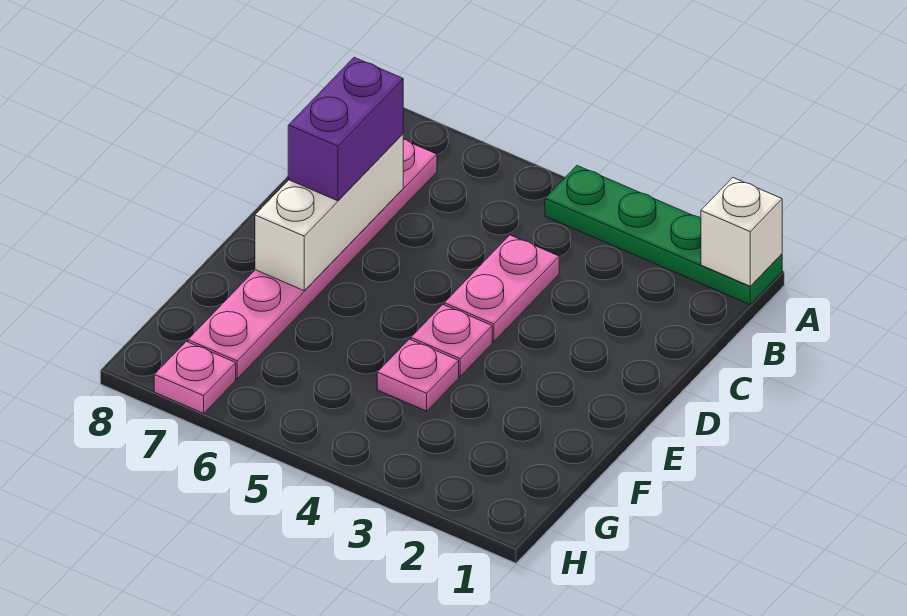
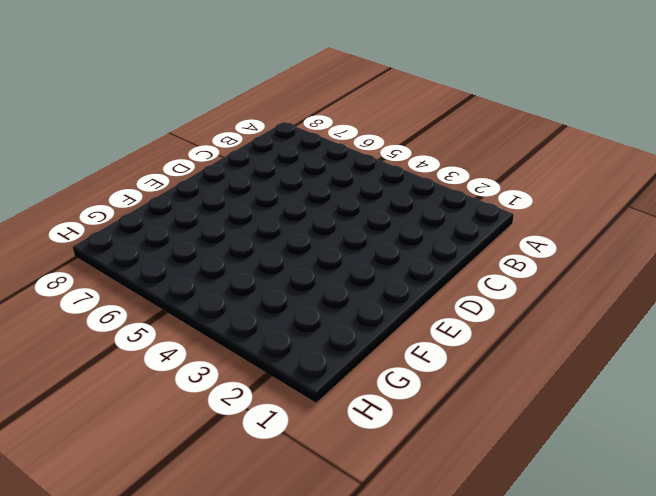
none -> green plate A1:A4 level 1
none -> pink plate B7:G7 level 1

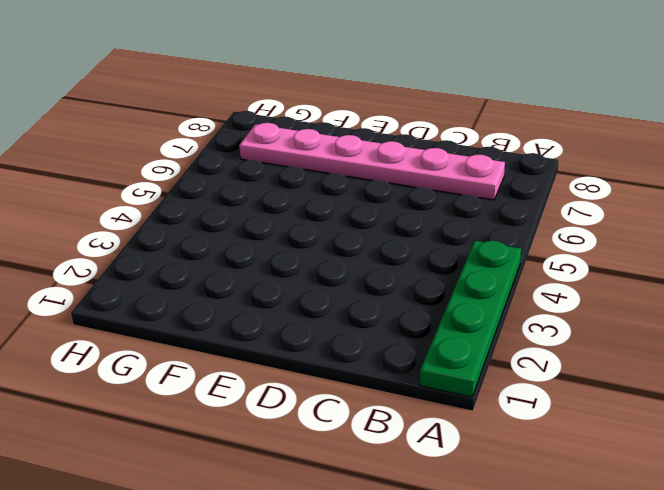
none -> pink plate C4:D4 level 1
none -> pink plate E4 level 1

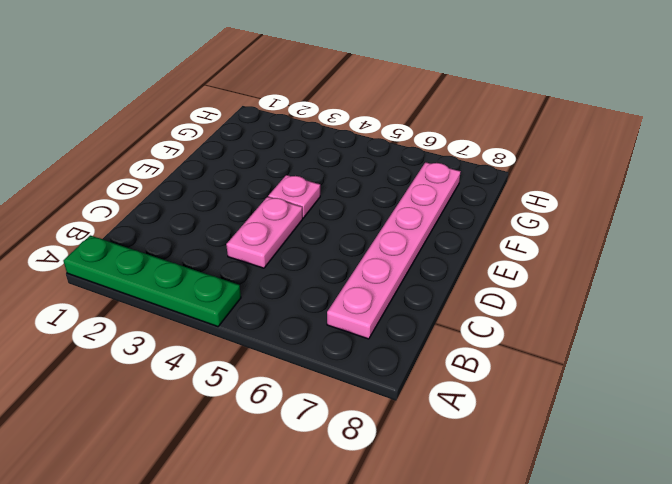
none -> pink plate F4 level 1
none -> pink plate H7 level 1

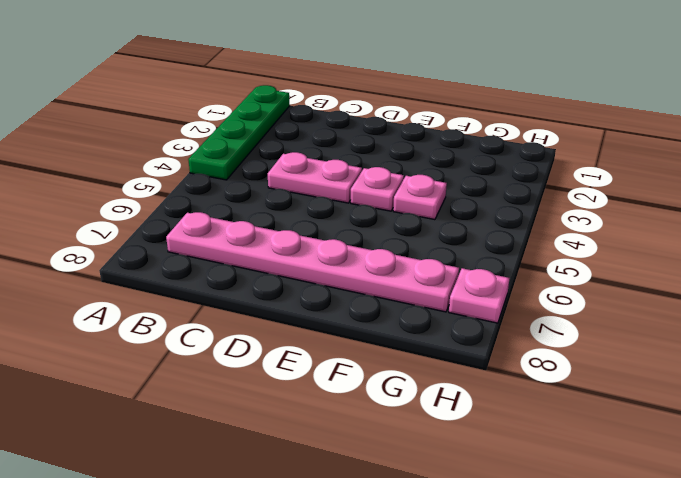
none -> white brick A1 level 2
none -> white brick C7:E7 level 2

